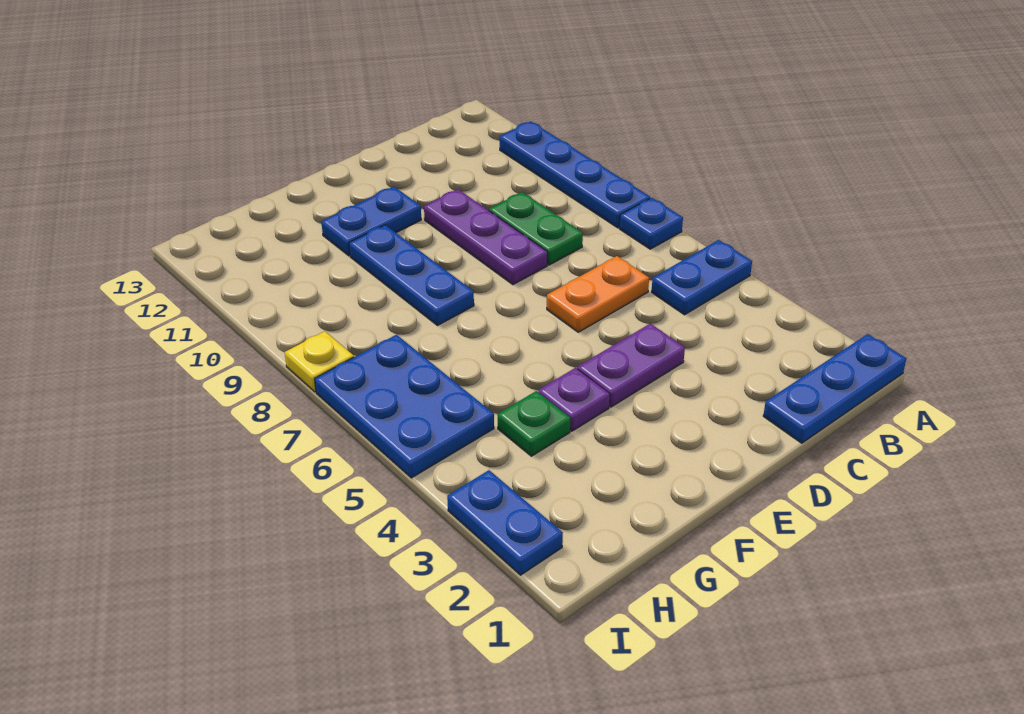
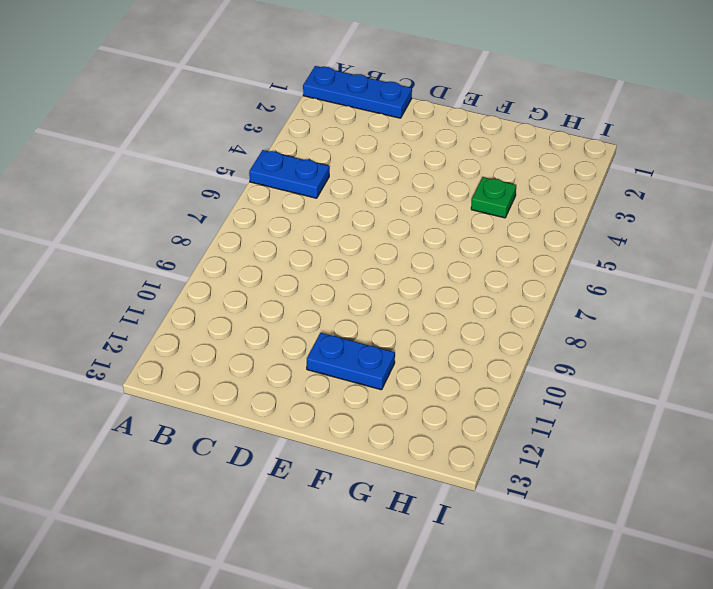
none -> blue plate A7 level 1
none -> blue plate A8:A11 level 1
none -> orange plate C6:D6 level 1

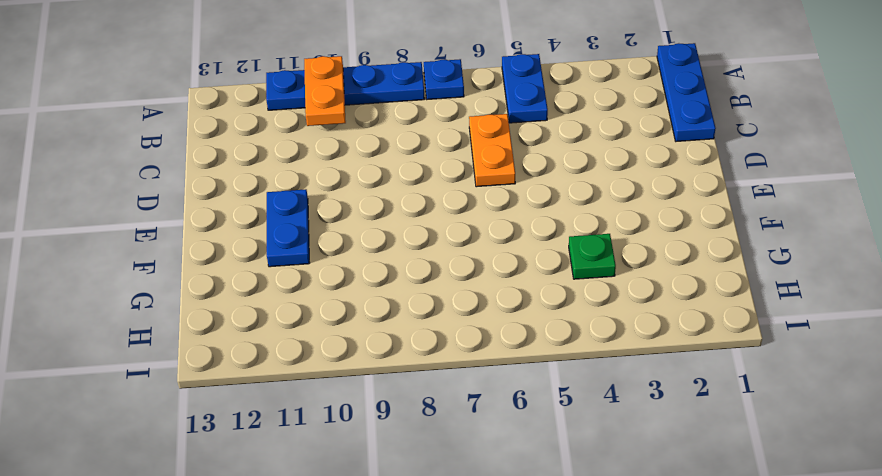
orange plate A10:B10 level 2 -> none
none -> green plate C8:C9 level 1
none -> purple plate D4:E4 level 1
none -> purple plate D8:D10 level 1

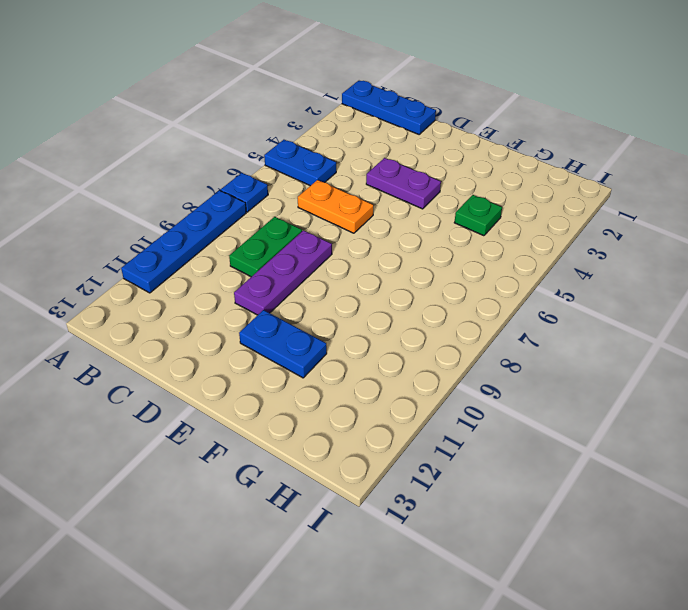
none -> purple plate F4 level 1
none -> blue plate F8:F10 level 1
none -> blue plate H5:I7 level 1

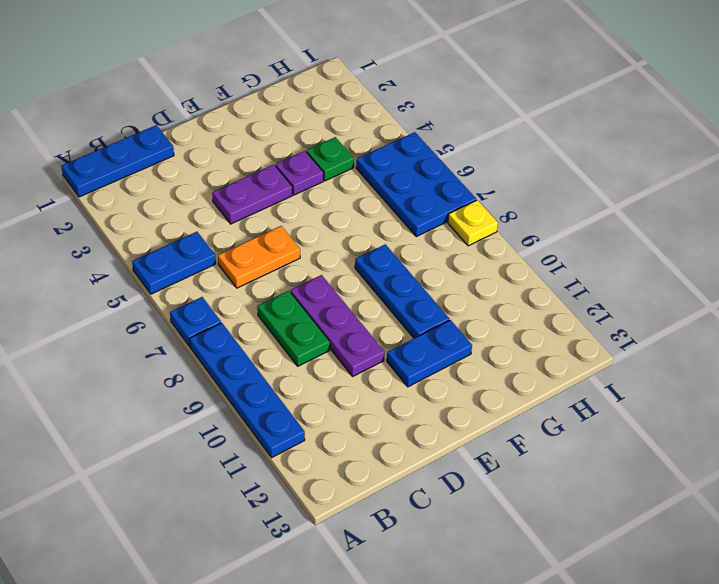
none -> blue plate I2:I3 level 1

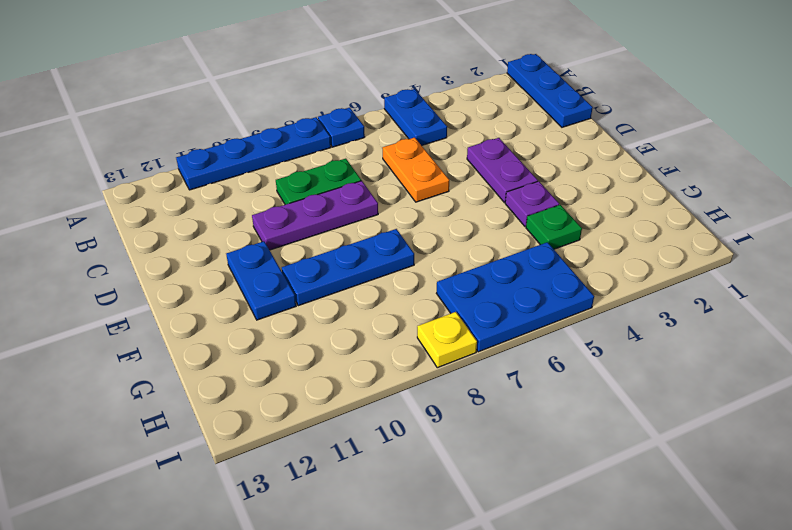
none -> blue plate I2:I3 level 1

